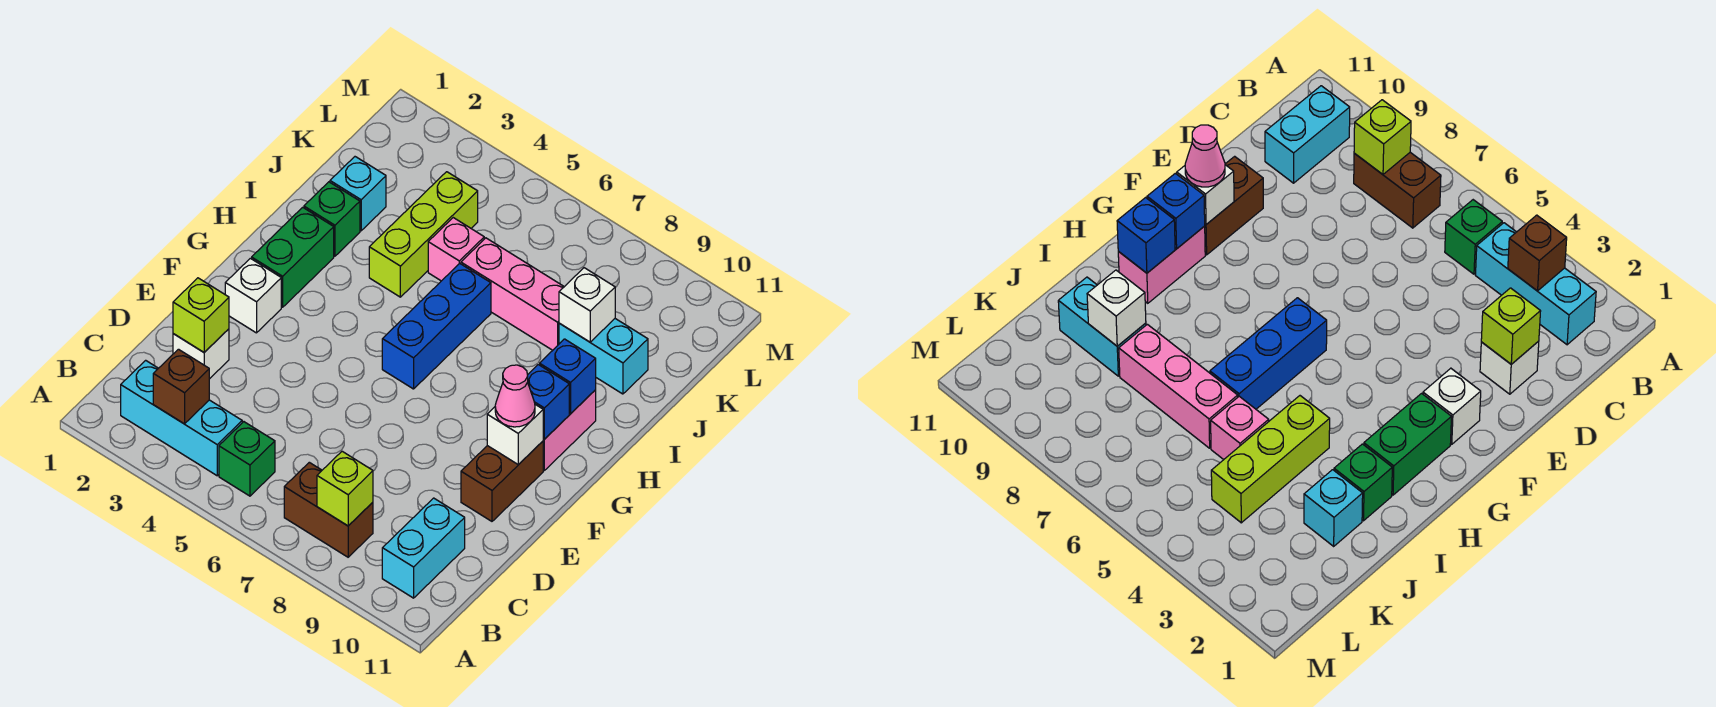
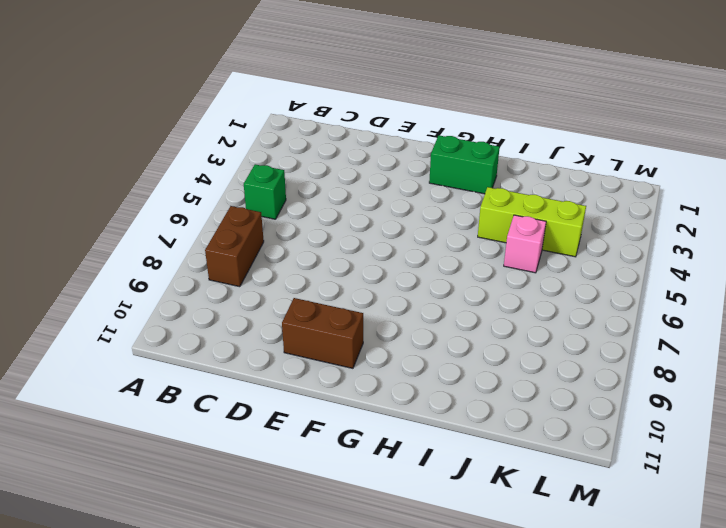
none -> cyan brick B2:B4 level 1
none -> cyan brick B10:C10 level 1
none -> white brick D2 level 1

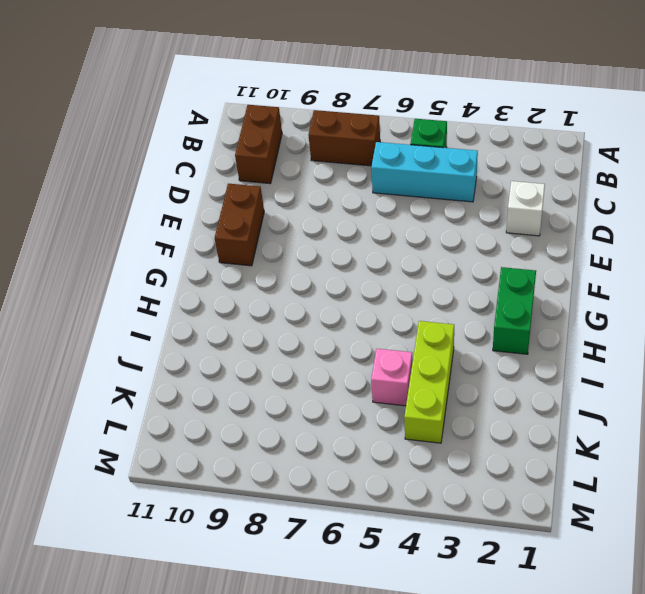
brown brick B10:C10 level 1 -> cyan brick B10:C10 level 1
cyan brick C4:C6 level 1 -> cyan brick B2:B4 level 1
none -> white brick F2 level 1
none -> blue brick G6:I6 level 1
none -> pink brick G10:H10 level 1

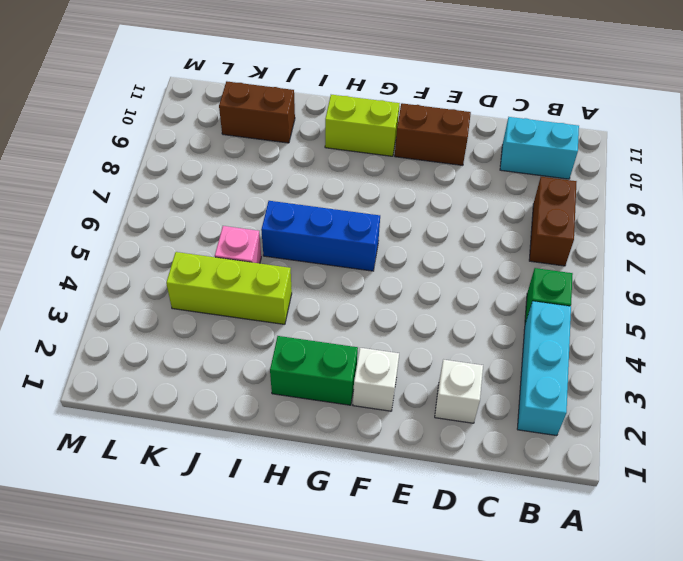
lime brick G10:H10 level 1 -> pink brick G10:H10 level 1
brown brick J10:K10 level 1 -> cyan brick J9:J10 level 1
none -> green brick I2 level 1
none -> cyan brick J2 level 1
none -> pink brick J6:J8 level 1

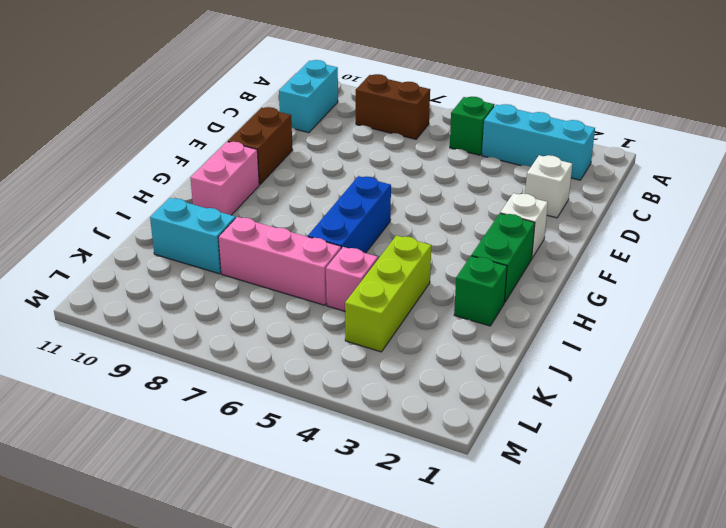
none -> cyan brick J2 level 1
none -> brown brick B3 level 2
none -> lime brick B8 level 2

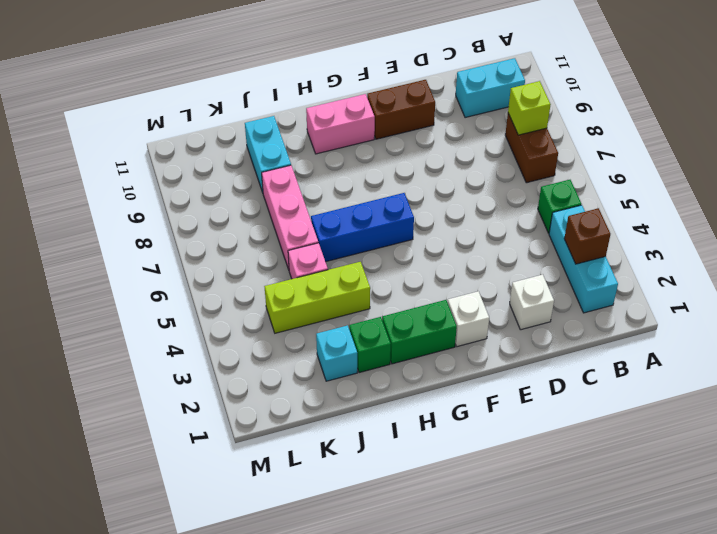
none -> lime brick D2 level 2
none -> white brick F10 level 2
none -> blue brick G10 level 2

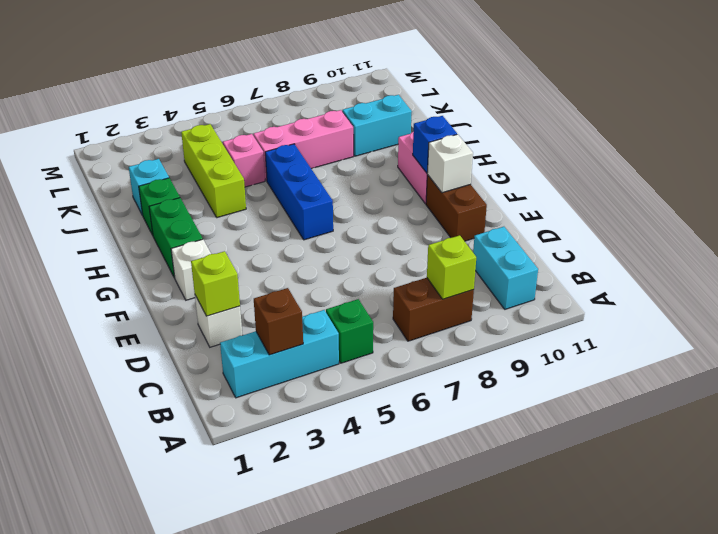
none -> blue brick H10 level 2
none -> white brick J9 level 2
none -> pink cone F10 level 3

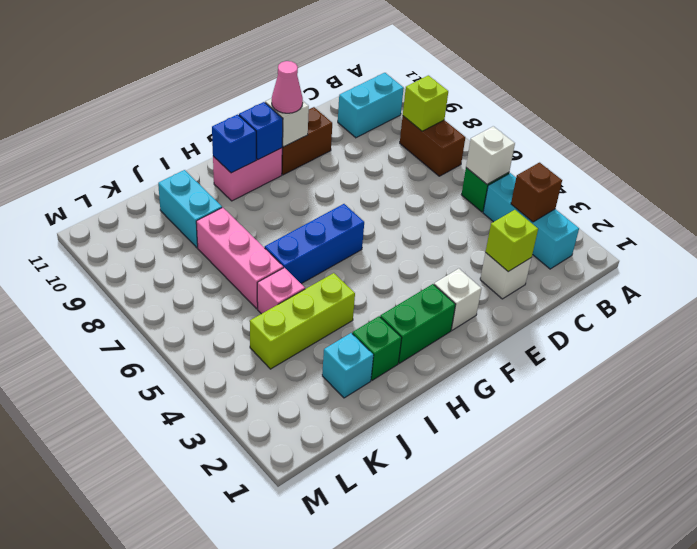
white brick B5 level 2 -> white brick J9 level 2

